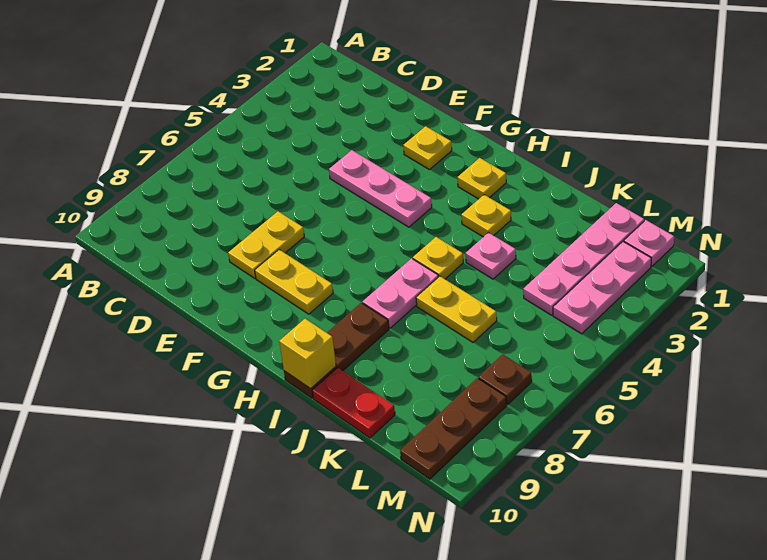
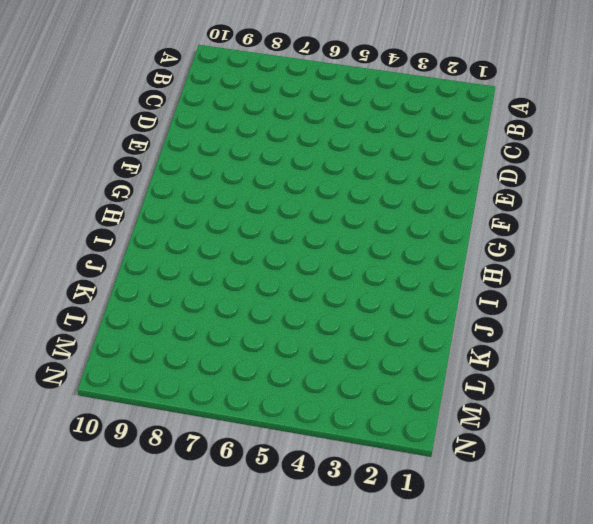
none -> pink plate E4:G4 level 1
none -> yellow plate E7:E8 level 1
none -> yellow plate F2 level 1

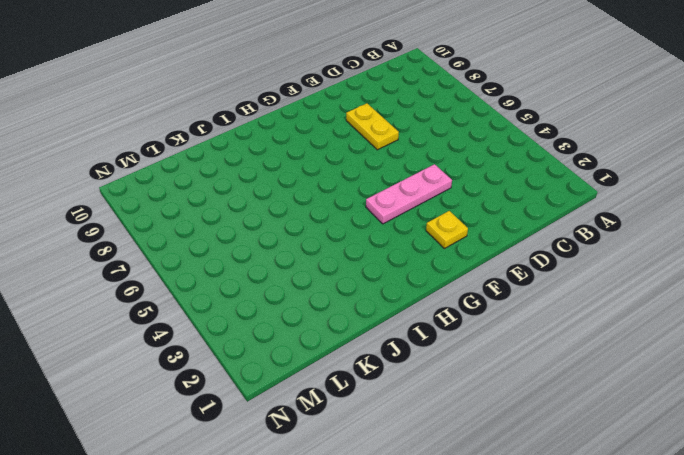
none -> yellow plate F8:G8 level 1
none -> yellow plate H2 level 1
none -> yellow plate I3 level 1

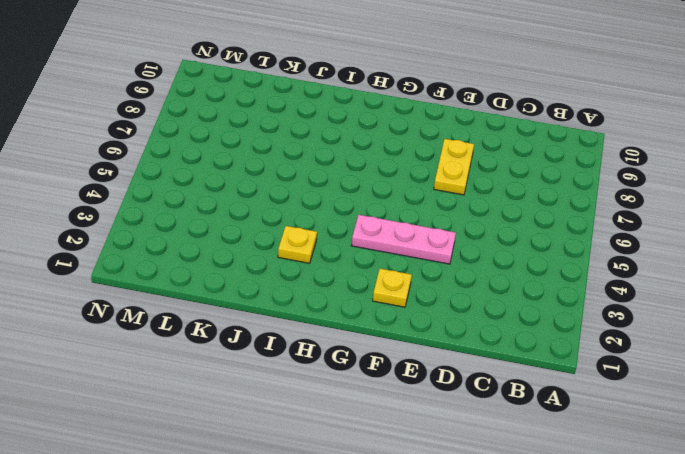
none -> yellow plate F8:G8 level 1
none -> yellow plate H2 level 1
none -> yellow plate I5 level 1

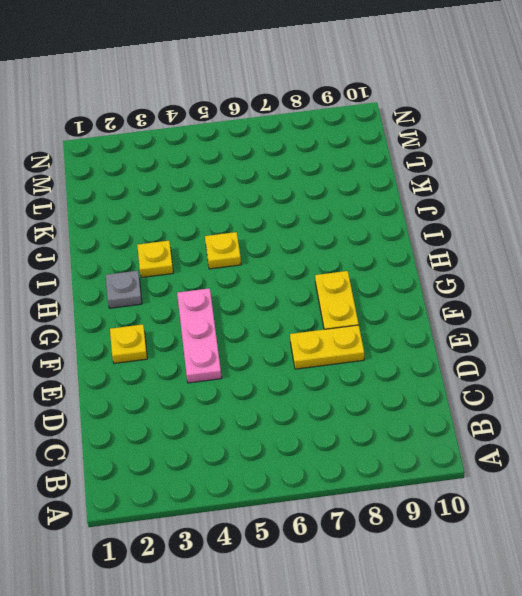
grey plate H2 level 1 -> yellow plate H2 level 1
none -> pink plate I6:I7 level 1
none -> brown plate I8:I10 level 1
none -> pink plate J4 level 1

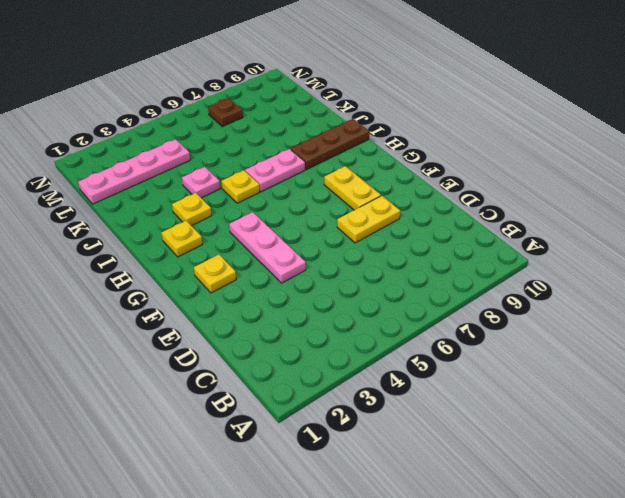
none -> yellow plate J6:K6 level 1
none -> red plate J10:K10 level 1
none -> pink plate M1 level 1

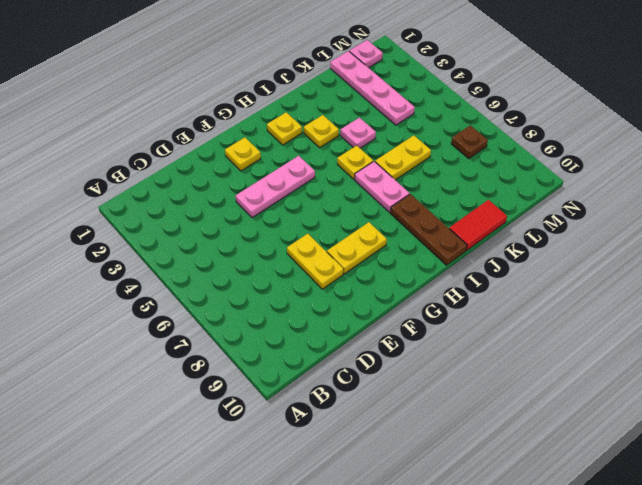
red tile J10:K10 level 1 -> red plate J10:K10 level 1
none -> pink plate M2:M4 level 1
none -> brown plate M8:M10 level 1
none -> yellow brick I10 level 2

